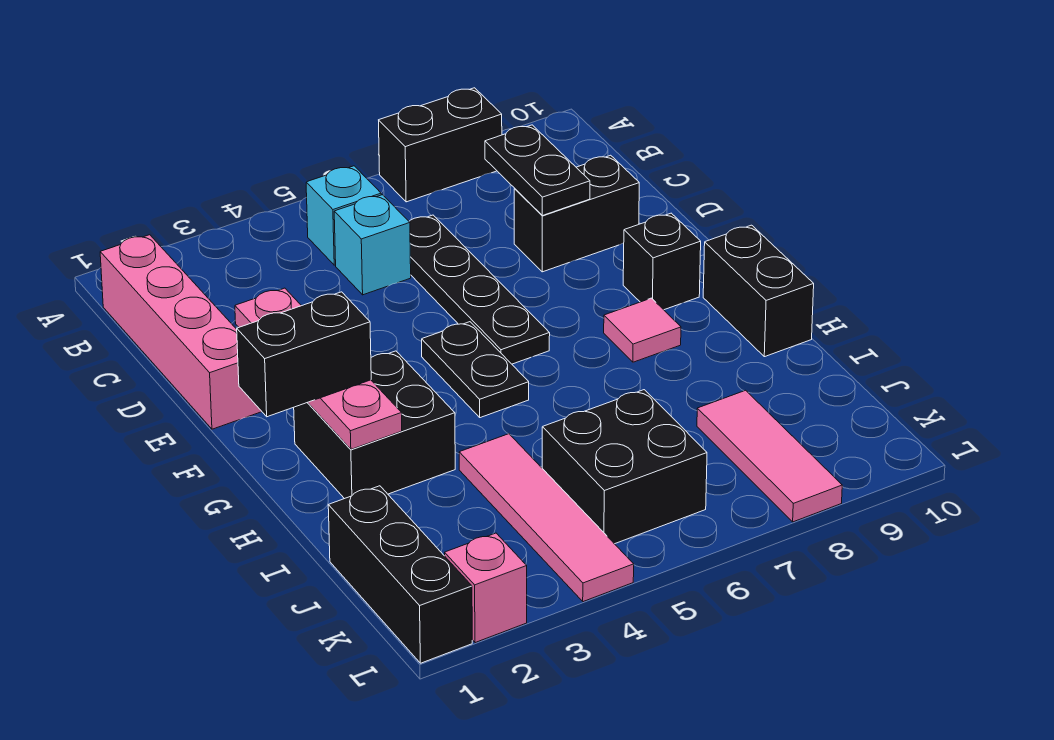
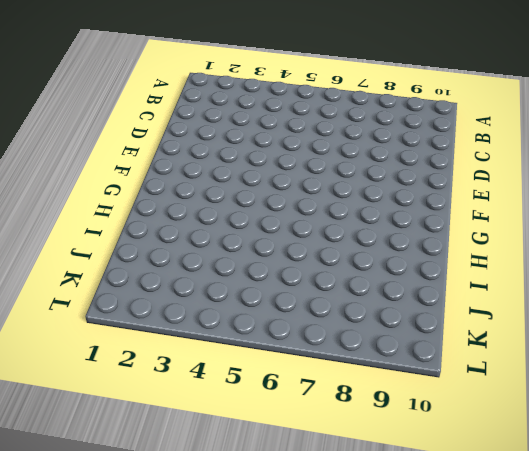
none -> black brick A7:A8 level 1
none -> pink brick B1:E1 level 1
none -> cyan brick B5 level 1

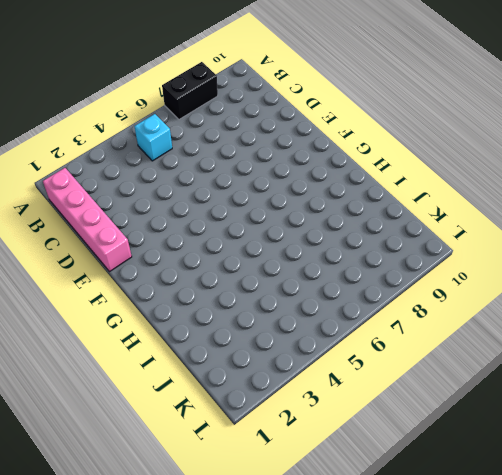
none -> cyan brick C5 level 1
none -> black plate C6:F6 level 1
none -> black brick D8:D9 level 1

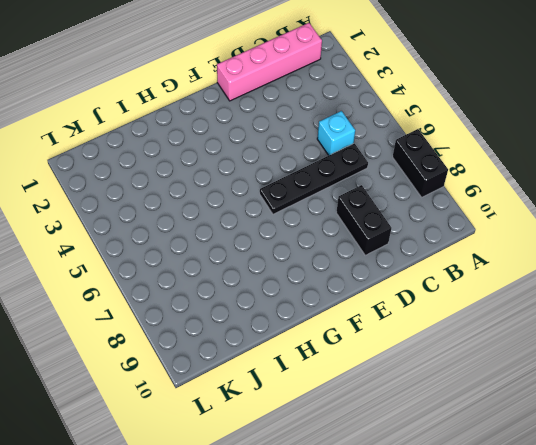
none -> cyan brick B5 level 1
none -> black plate F5:G5 level 1
none -> black brick F9 level 1

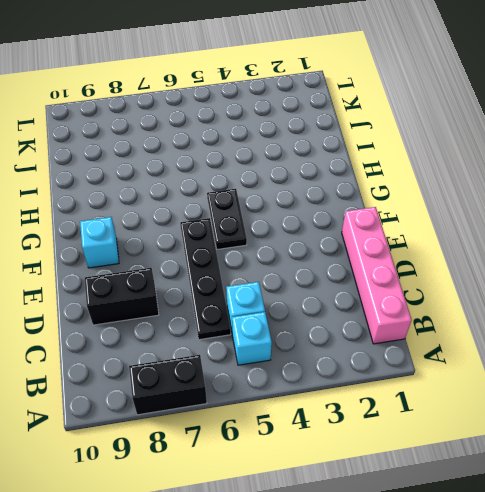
cyan brick F9 level 1 -> black brick F9 level 1
none -> black brick G2:H3 level 1
none -> pink tile G8 level 1
none -> black brick G10:H10 level 1

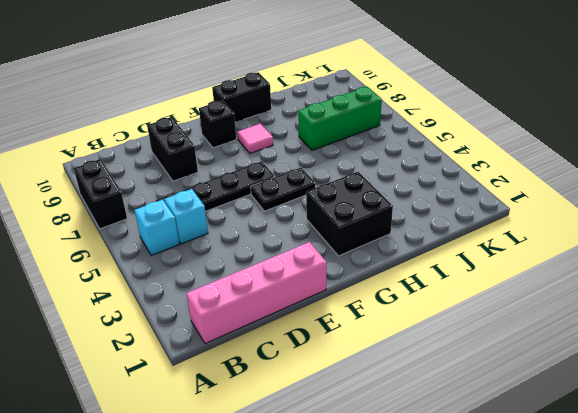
green brick I7:K7 level 1 -> none
none -> pink tile I4:L4 level 1
none -> black brick J1:L1 level 1
none -> black brick J5:K6 level 1

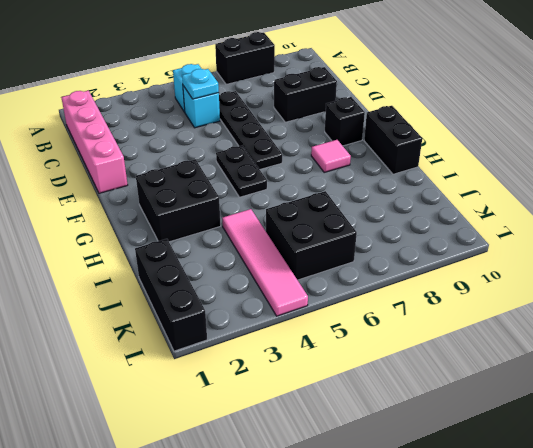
cyan plate C5 level 2 -> none
none -> pink tile J8:L8 level 1
none -> pink brick L2 level 1
none -> black plate C8:D8 level 2

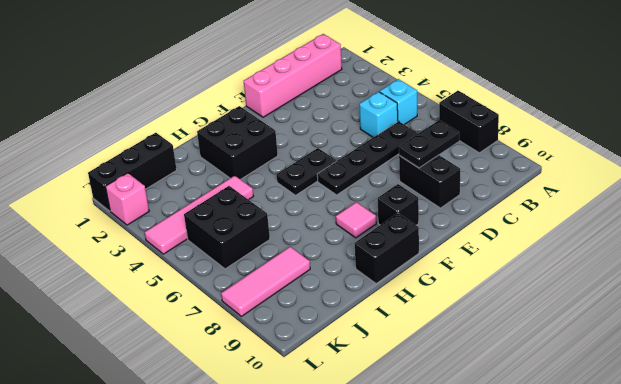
none -> pink plate E2:H2 level 2
none -> black brick G1:G2 level 3

